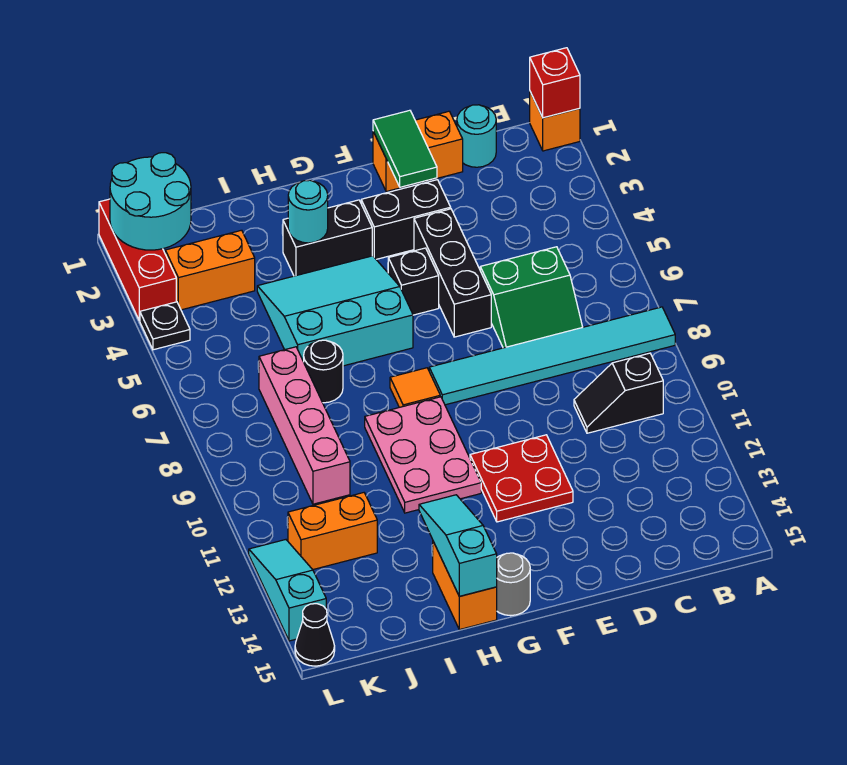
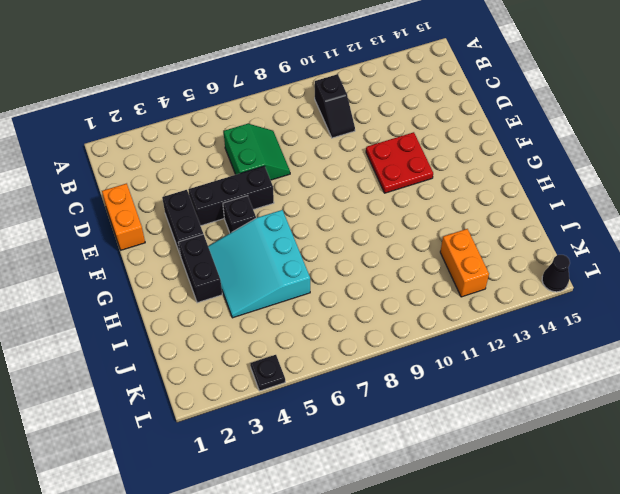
none -> orange brick A1 level 1
none -> cyan tile A8:F8 level 1
none -> cyan round brick C1 level 1

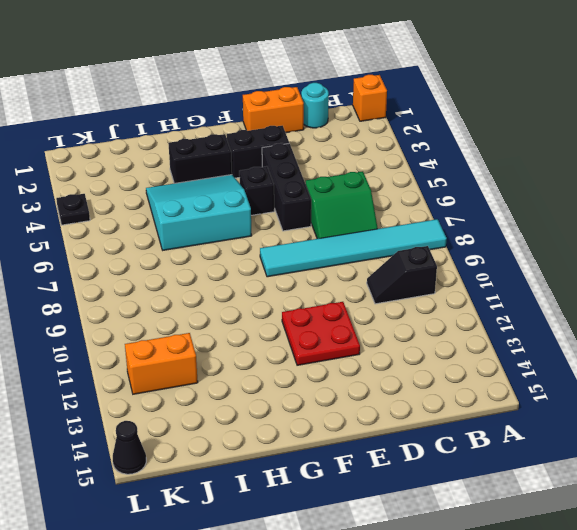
none -> orange tile G8 level 1
none -> pink plate G9:H11 level 1
none -> grey round brick G15 level 1

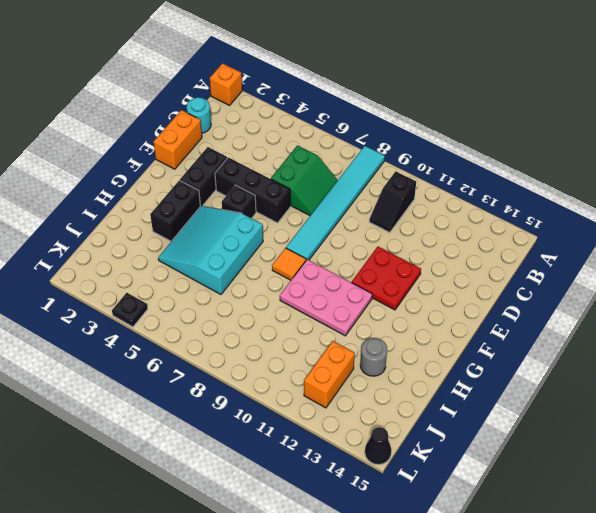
grey round brick I13 level 1 -> grey round brick G15 level 1
none -> orange brick H14:H15 level 1
none -> black round brick I7 level 1
none -> orange brick J3:K3 level 1

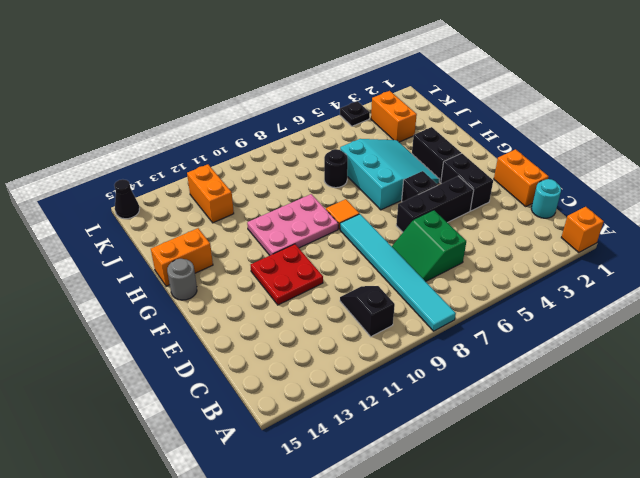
none -> pink brick J7:J10 level 1
none -> red brick L1:L3 level 1
none -> cyan slope L12:L14 level 1 top 14

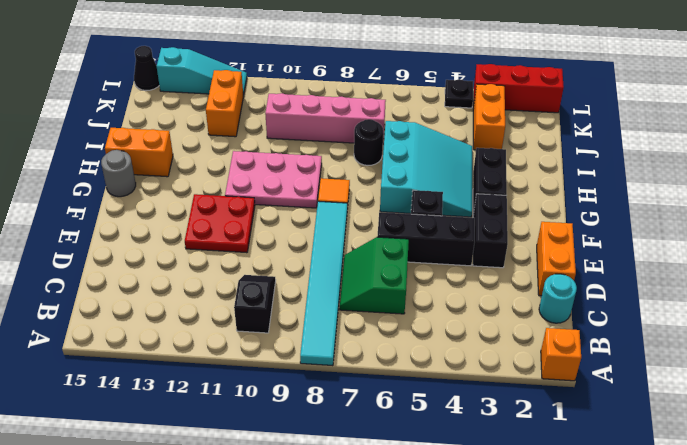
none -> red brick A1 level 2
none -> green tile E1:E2 level 2
none -> cyan round brick H3 level 2

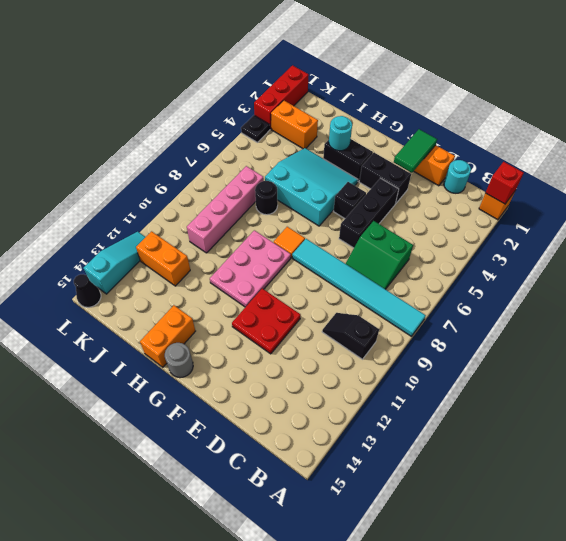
none -> cyan slope H13:H15 level 2 top 15
none -> cyan round brick K1:L2 level 2

